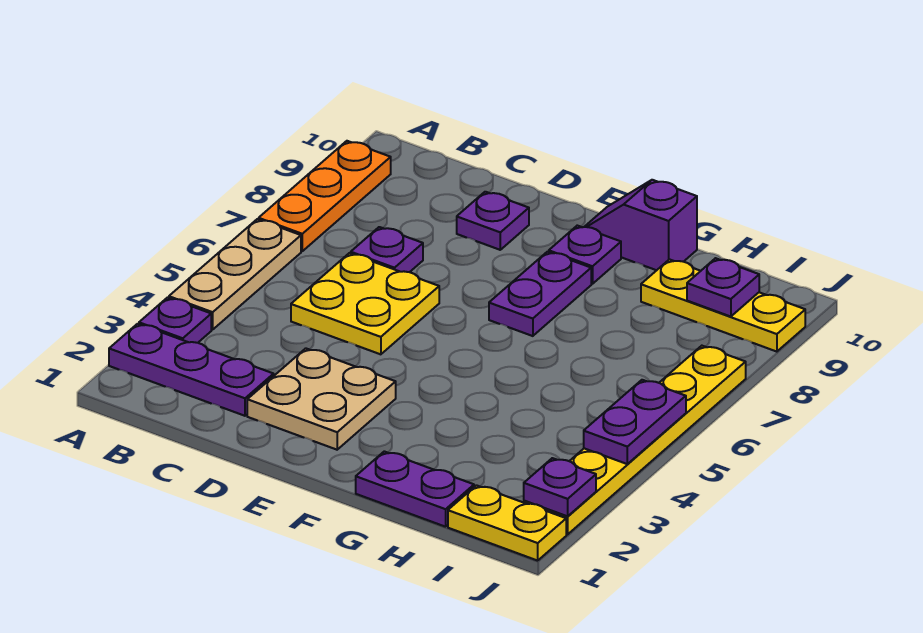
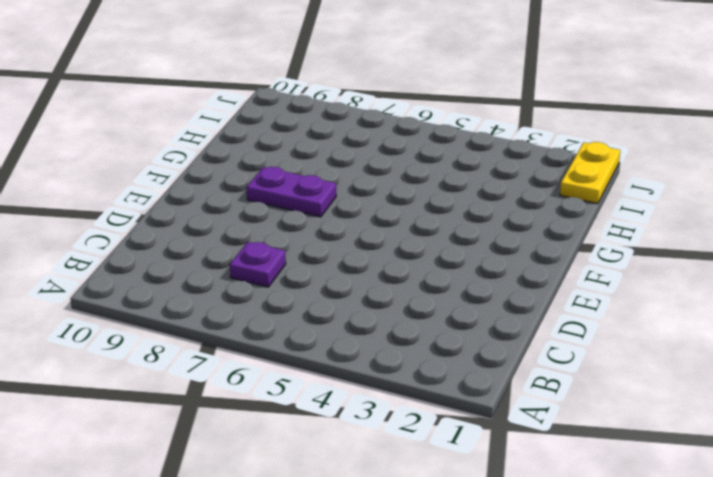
none -> purple plate A2:C2 level 1
none -> purple plate A3 level 1
none -> tan plate A4:A6 level 1

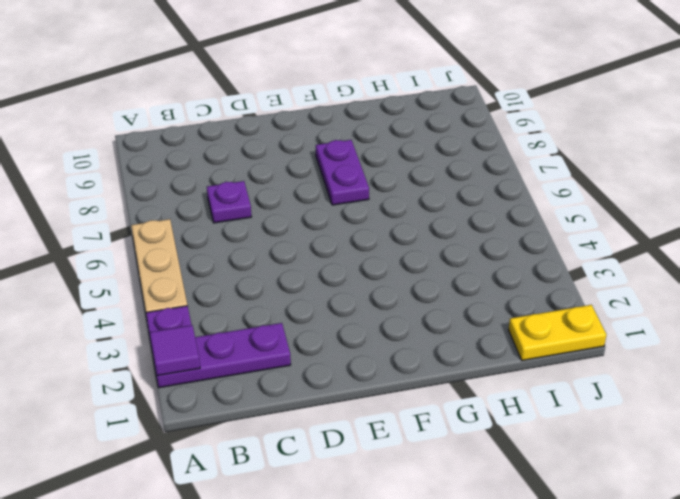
purple tile A2 level 2 -> none
none -> orange plate A7:A9 level 1
none -> yellow plate C5:D6 level 1
none -> tan plate D2:E3 level 1

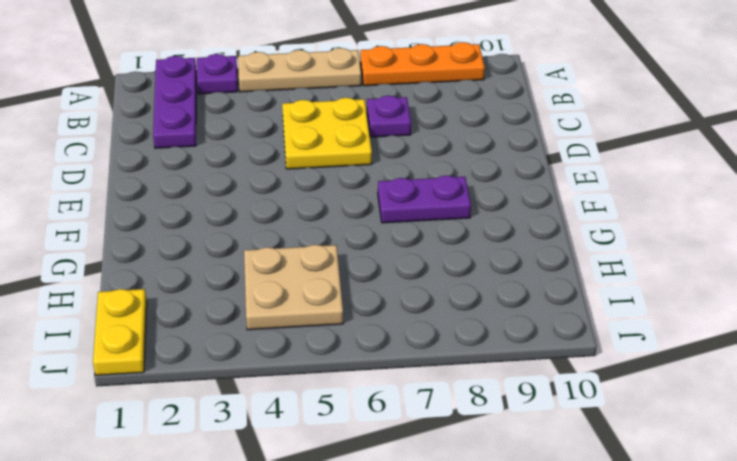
tan plate H4:I5 level 1 -> tan plate D2:E3 level 1
none -> purple plate D9 level 1
none -> purple plate F9 level 1
none -> purple slope F10:G10 level 1 top G

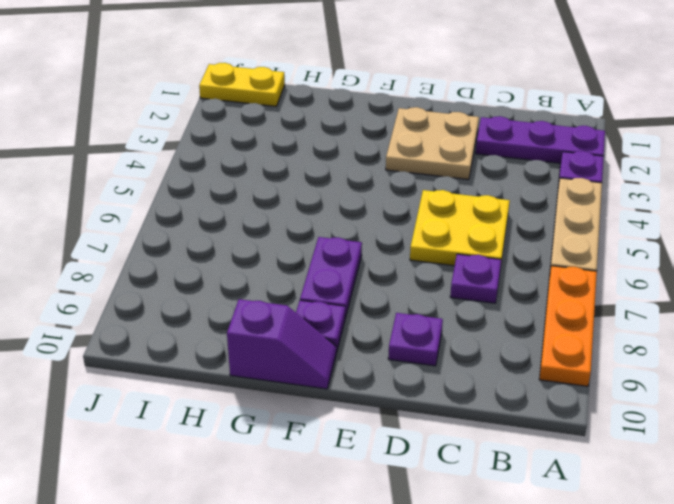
none -> purple plate G1:H1 level 1
none -> yellow plate H9:J9 level 1
none -> yellow plate J2:J7 level 1

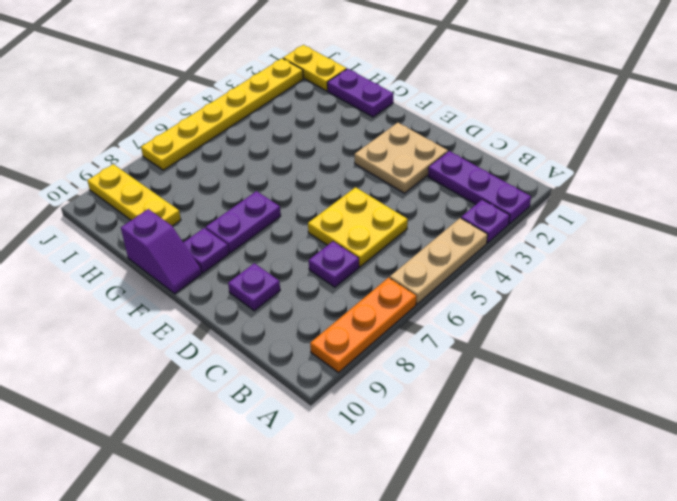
none -> purple plate I9 level 2
none -> purple plate J2 level 2
none -> purple plate J4:J5 level 2

